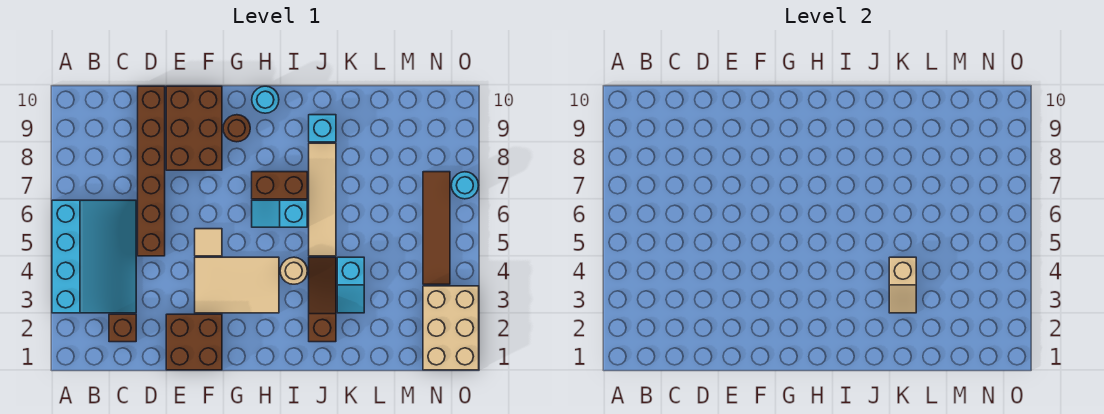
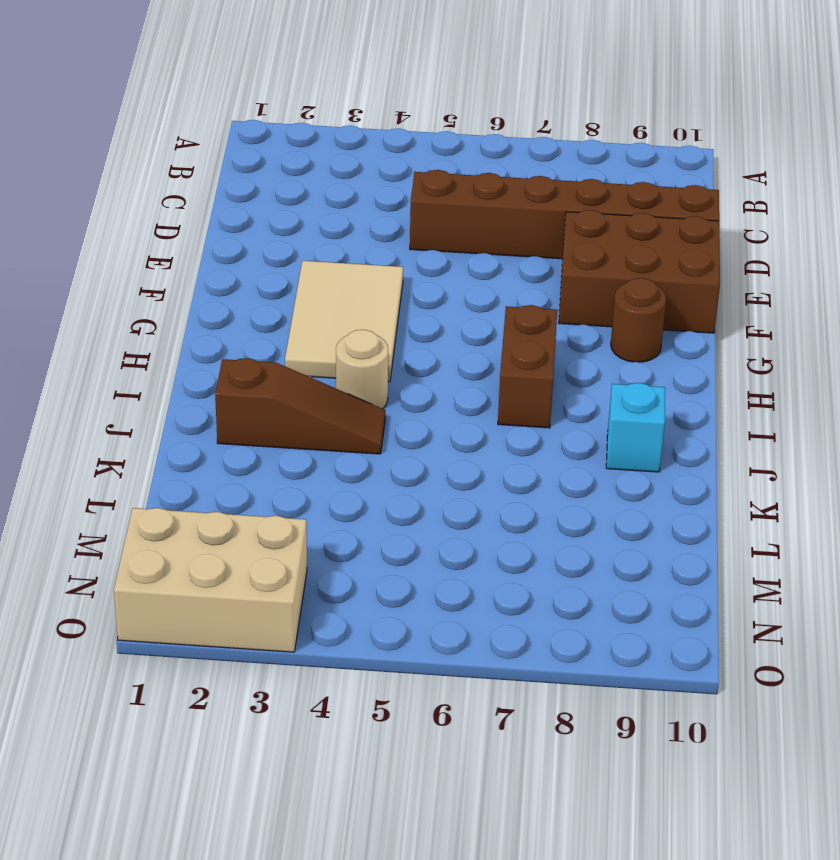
none -> cyan slope A3:C6 level 1 top A
none -> brown brick C2 level 1
none -> brown brick E1:F2 level 1

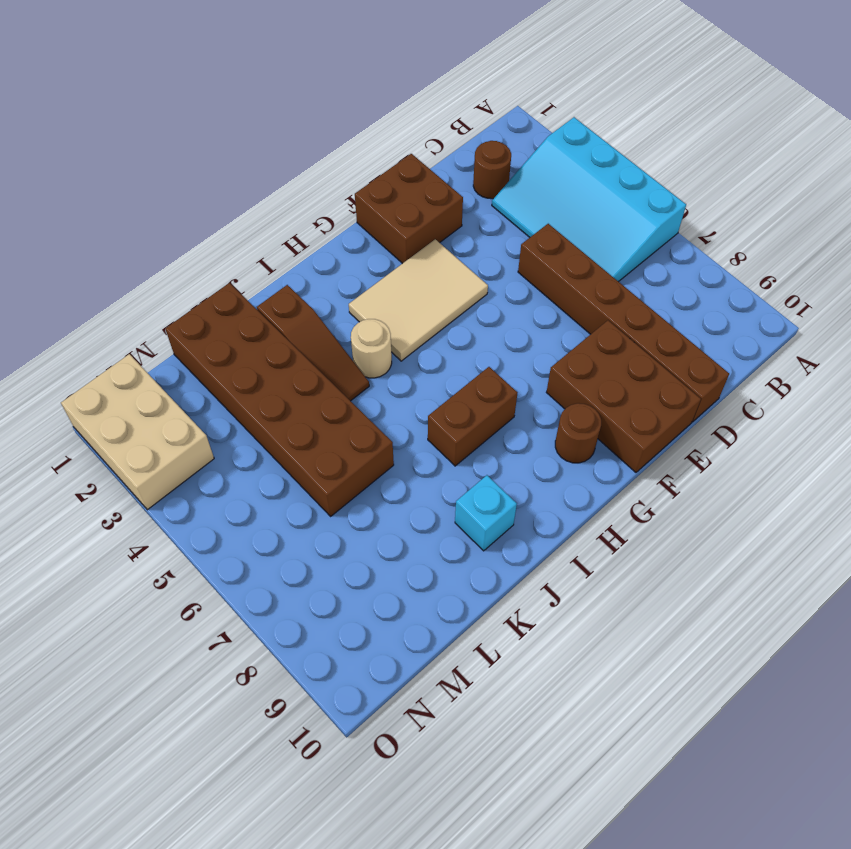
brown round brick C2 level 1 -> brown brick C2 level 1
brown brick K1:L6 level 1 -> cyan slope K3:K4 level 1 top 4
none -> tan tile F5 level 1
none -> cyan slope H6:I6 level 1 top I
none -> cyan round brick H10 level 1

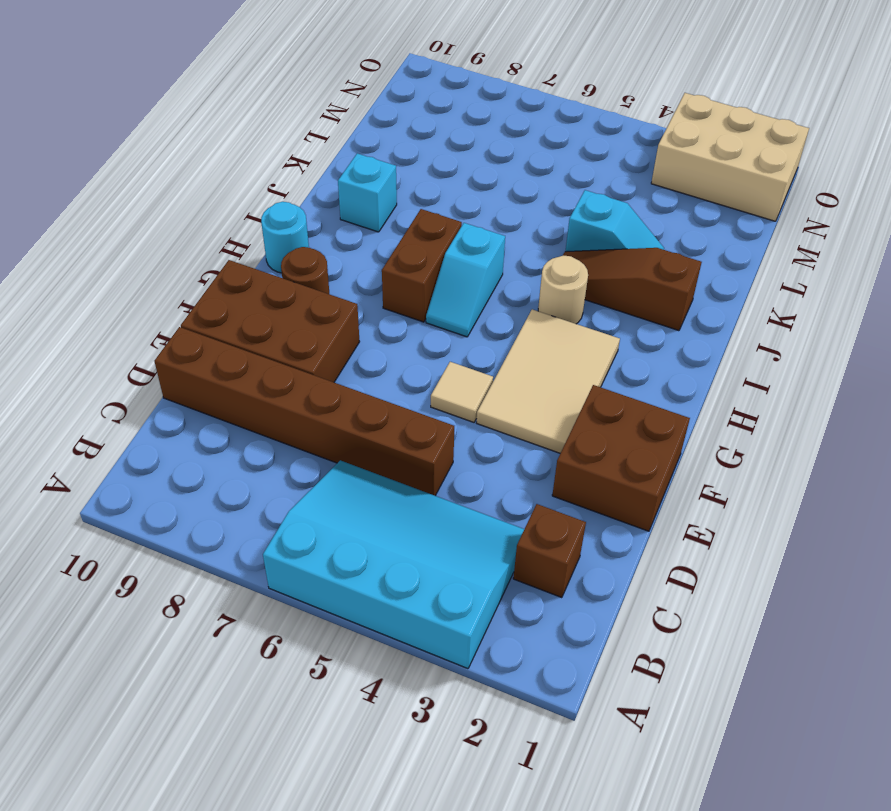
none -> tan tile J5:J8 level 1
none -> brown tile N4:N7 level 1
none -> cyan round brick O7 level 1

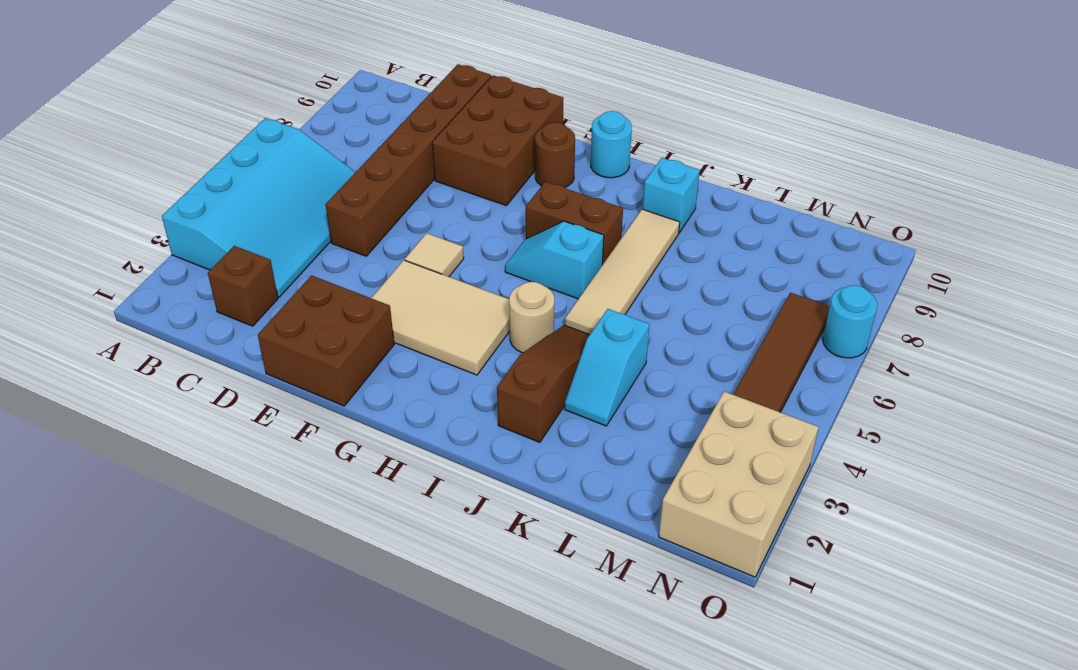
none -> tan slope K3:K4 level 2 top 4

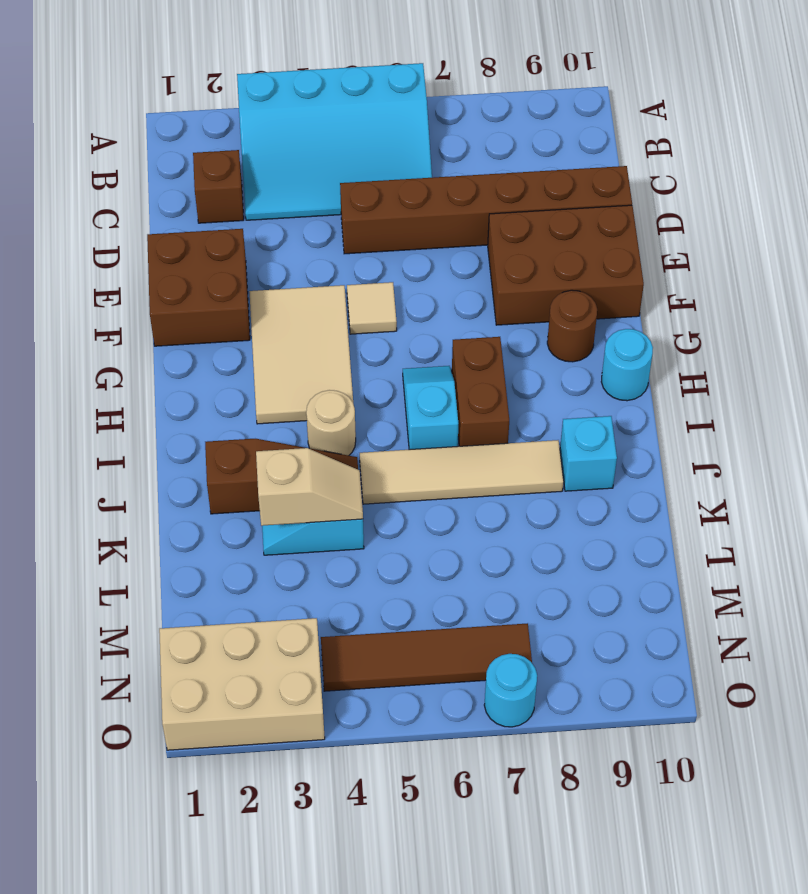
tan slope K3:K4 level 2 top 3 -> tan slope K3:K4 level 2 top 4

